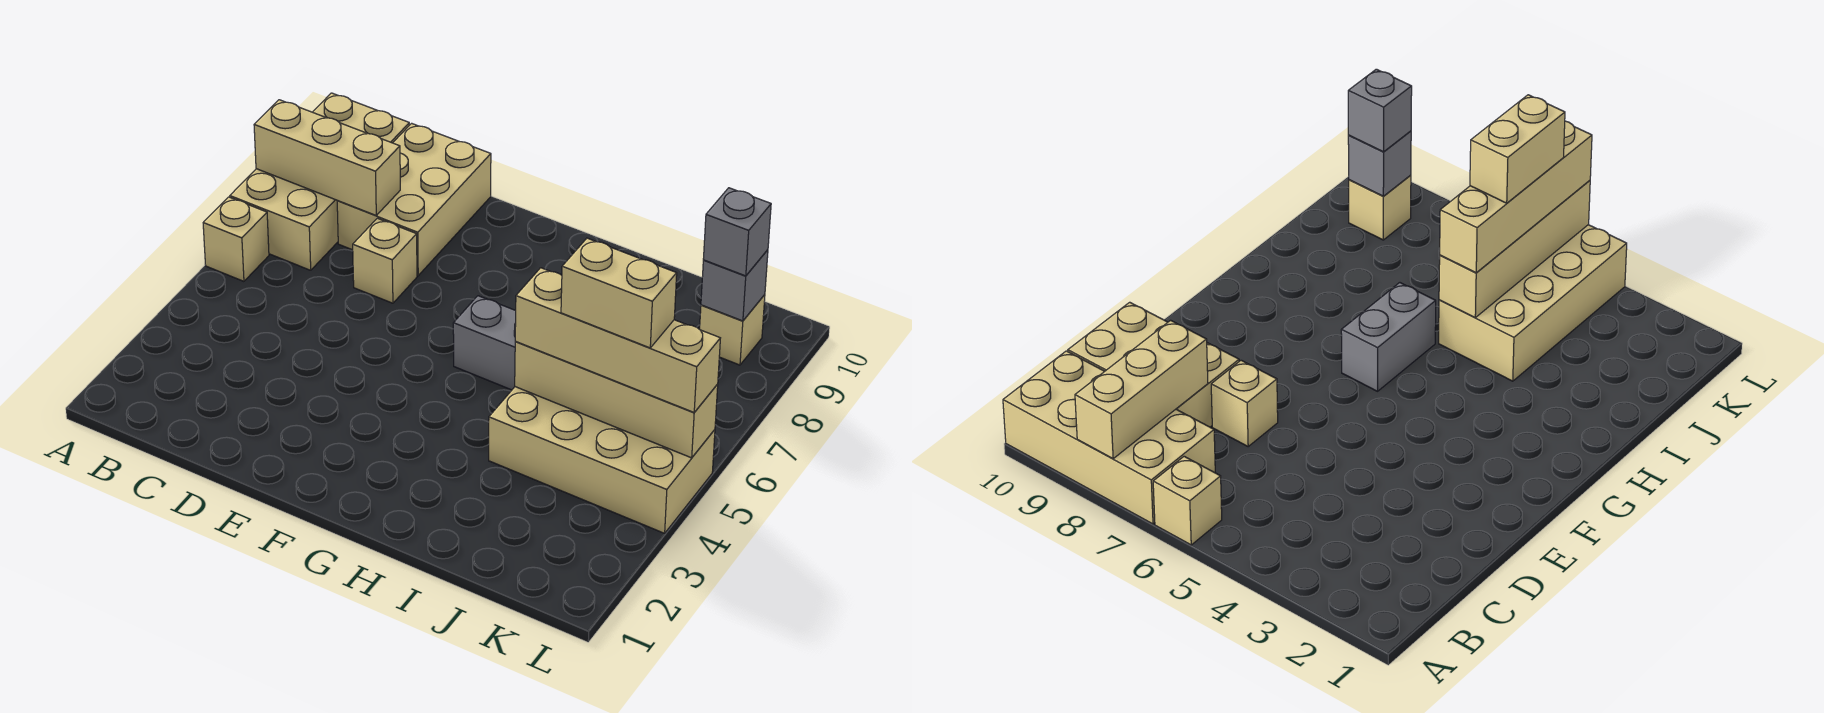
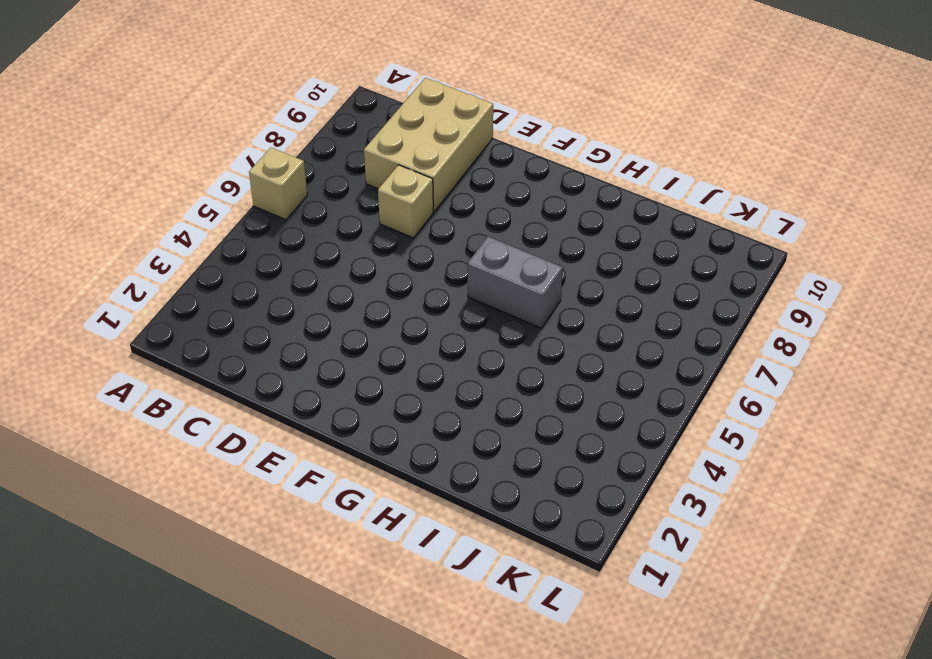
none -> tan brick A7:B10 level 1
none -> tan brick I4:L5 level 1
none -> tan brick K9 level 1

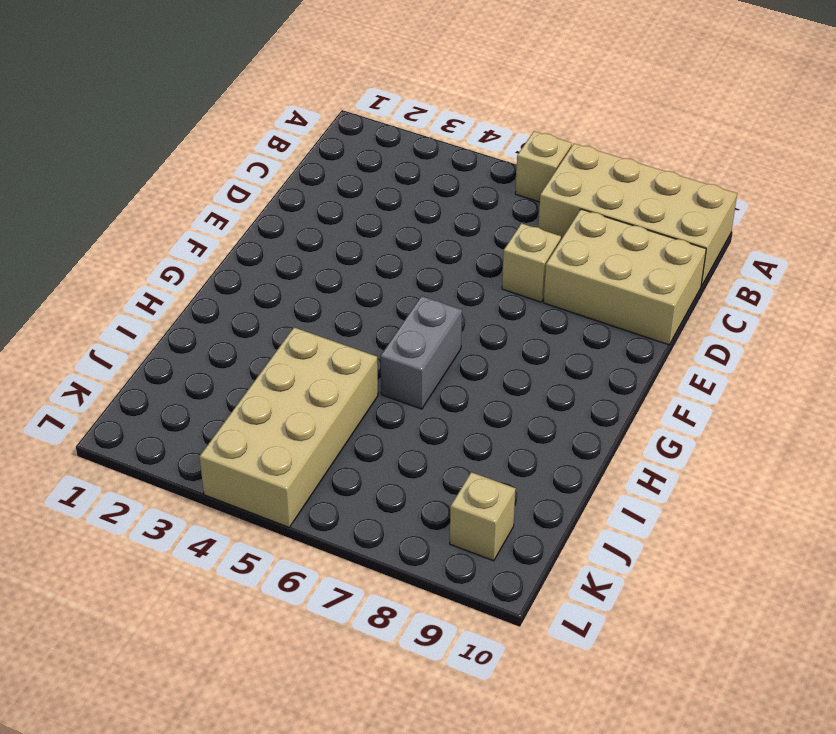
none -> tan brick A8:C8 level 2
none -> tan brick I5:L5 level 2
none -> grey brick K9 level 2

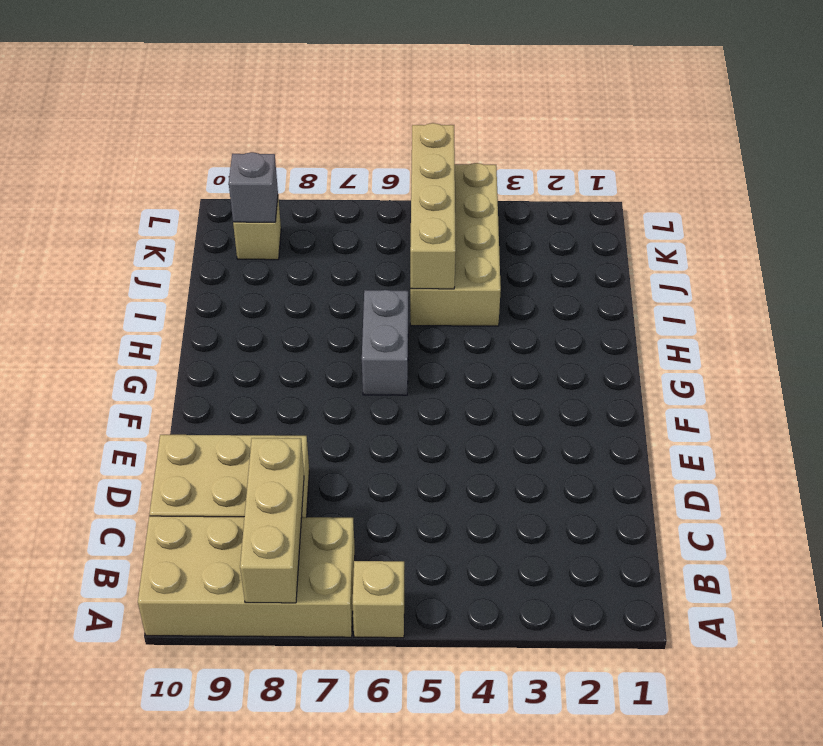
none -> tan brick D7 level 1
none -> tan brick I5:L5 level 3
none -> grey brick K9 level 3

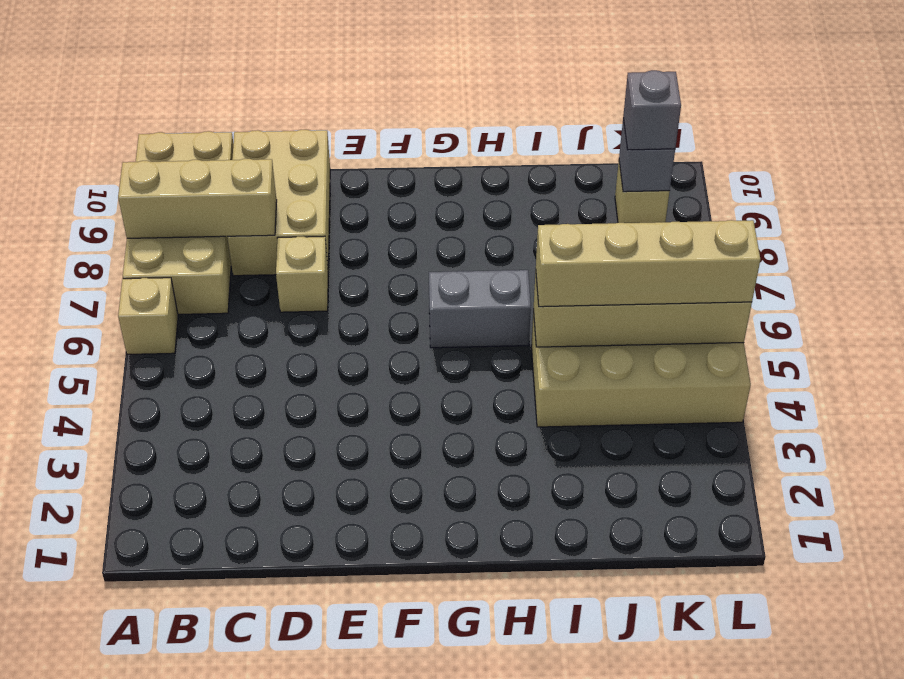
none -> tan brick J5:K5 level 4

